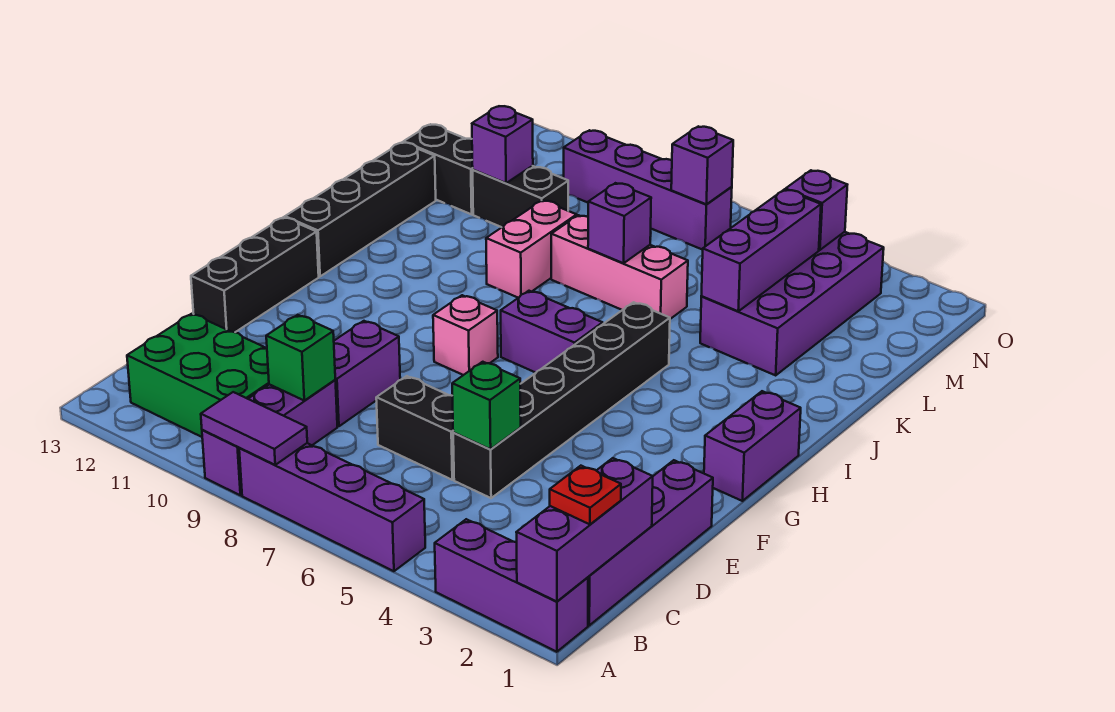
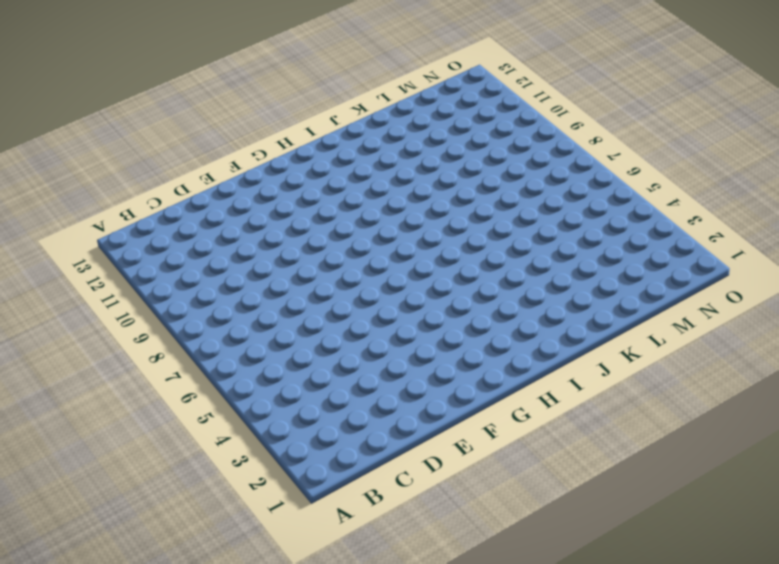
none -> purple brick A1:A3 level 1
none -> purple brick A5:A8 level 1
none -> purple brick A9:C9 level 1

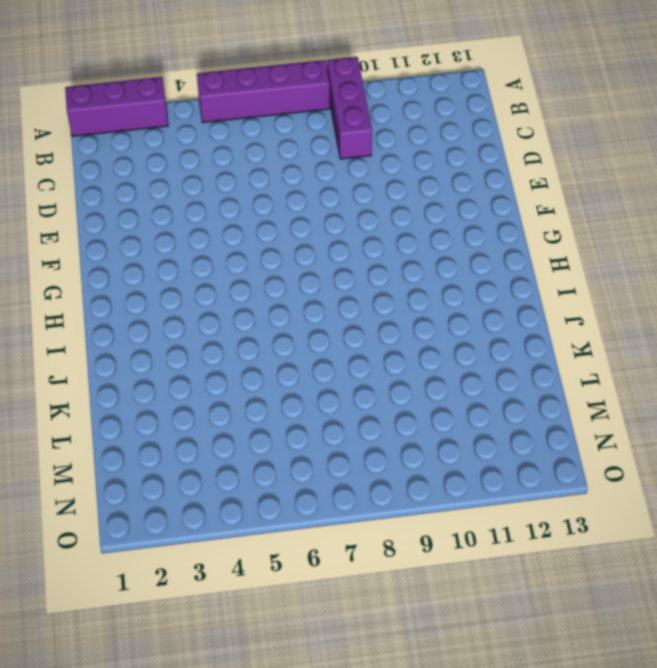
none -> purple brick B1:E1 level 1
none -> green brick B10:C12 level 1
none -> black brick D5:I5 level 1

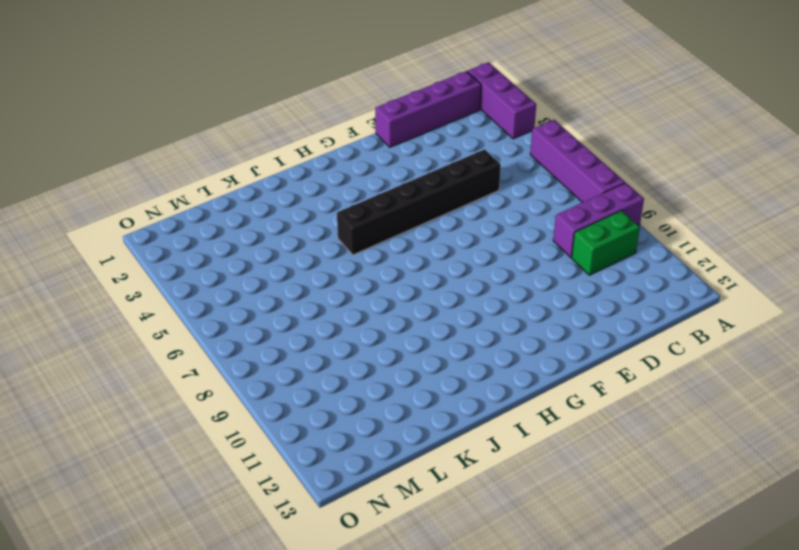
green brick B10:C10 level 1 -> green brick B10:C12 level 1
none -> black brick D6:D7 level 1
none -> purple brick D9:E9 level 1
none -> black brick E13:G13 level 1

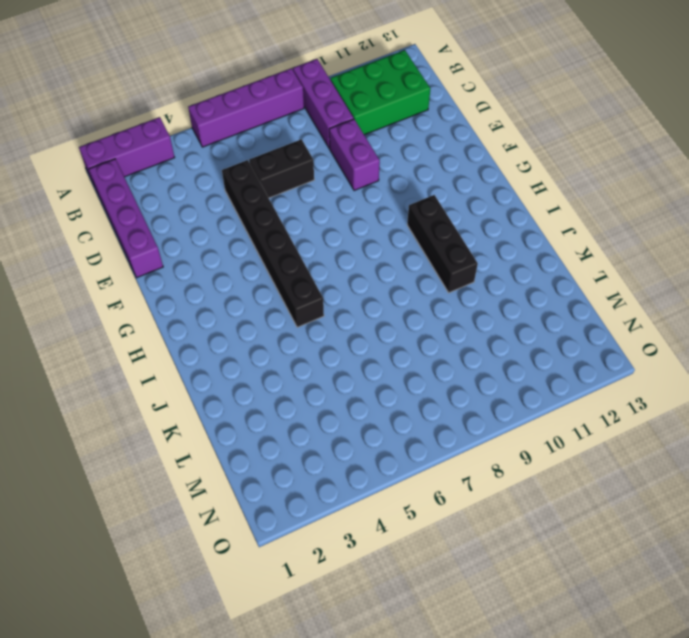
black brick H10:J10 level 1 -> black brick E13:G13 level 1
none -> purple brick G1:H1 level 1
none -> pink brick G8 level 1
none -> purple brick H6:H7 level 1

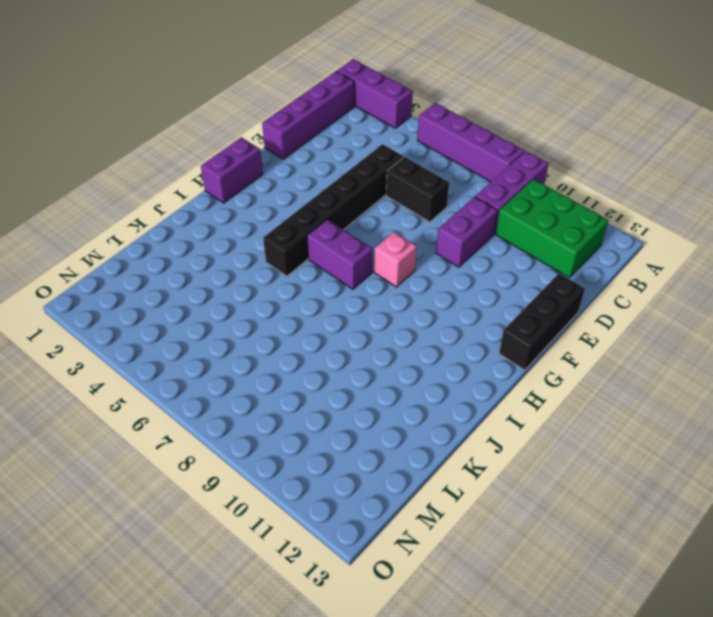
none -> black brick H13:K13 level 1
none -> pink brick J9:K9 level 1
none -> purple brick K3:N4 level 1

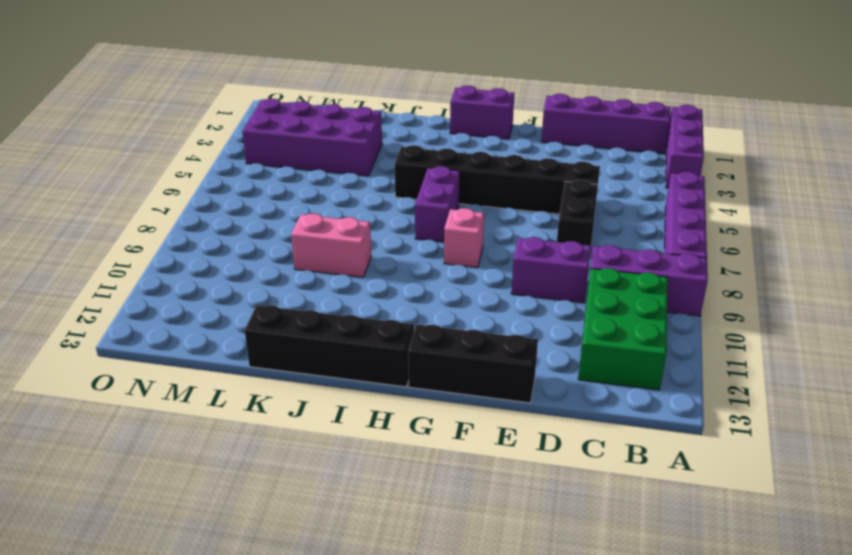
none -> pink brick K6:K8 level 1
none -> black brick L10:L11 level 1
none -> black brick L12:L13 level 1

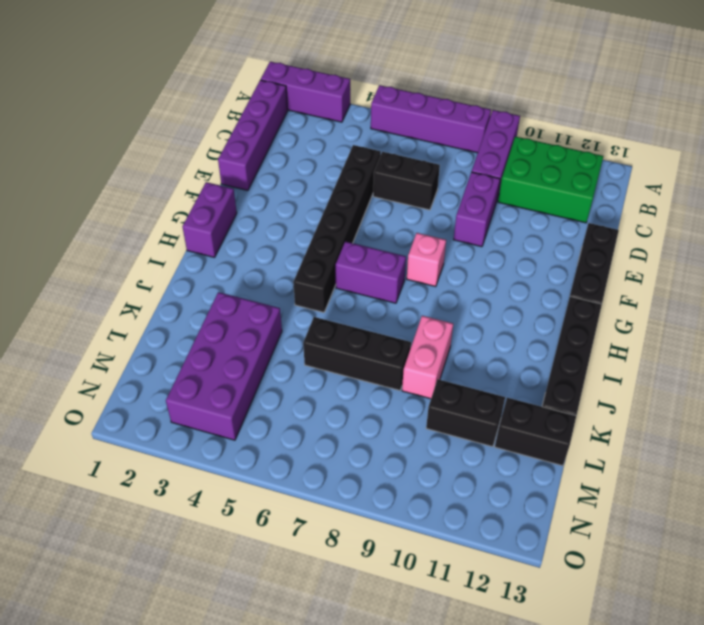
black brick K6:K8 level 1 -> pink brick K6:K8 level 1
none -> purple brick N7:N10 level 1
none -> purple brick A1:C1 level 2
none -> purple tile A8:A9 level 2

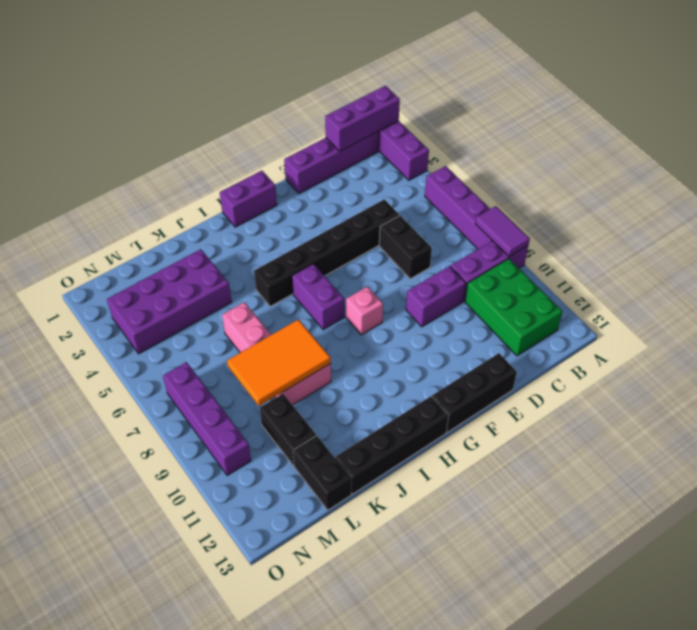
orange tile J8:L9 level 2 -> none
none -> green brick C9 level 2
none -> green brick D5 level 2
none -> purple brick K4:M4 level 2

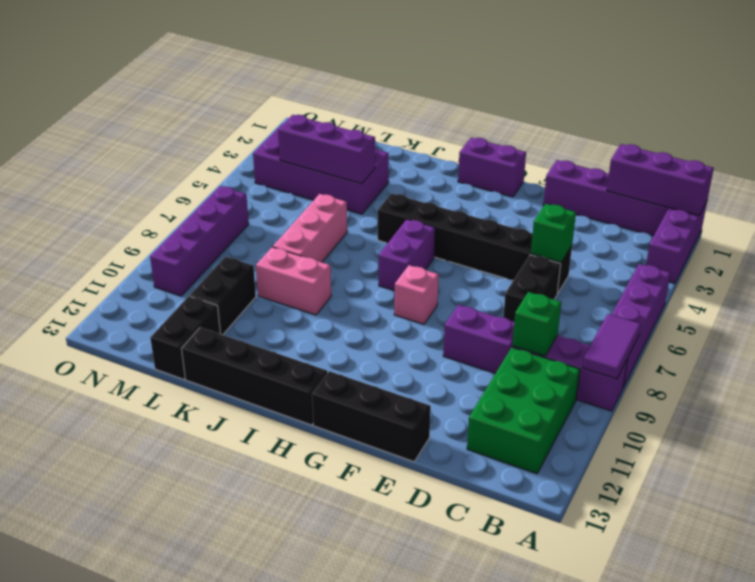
none -> purple brick K7 level 2
none -> purple brick L11 level 2
none -> purple brick N4 level 2

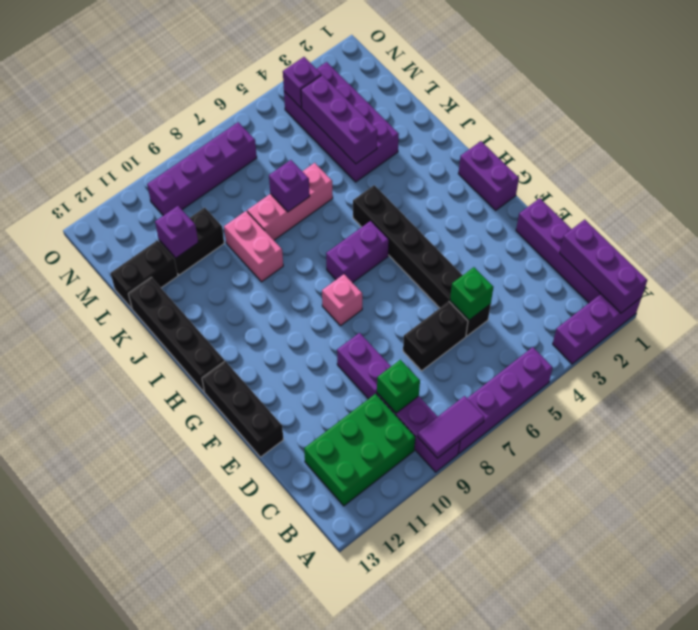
none -> purple brick N7 level 2
none -> red plate B1 level 3

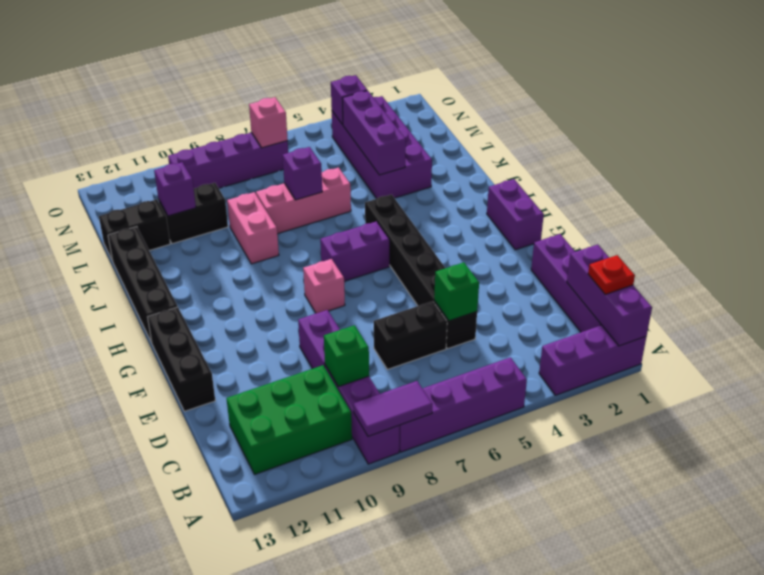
pink brick N7 level 2 -> purple brick N7 level 2

